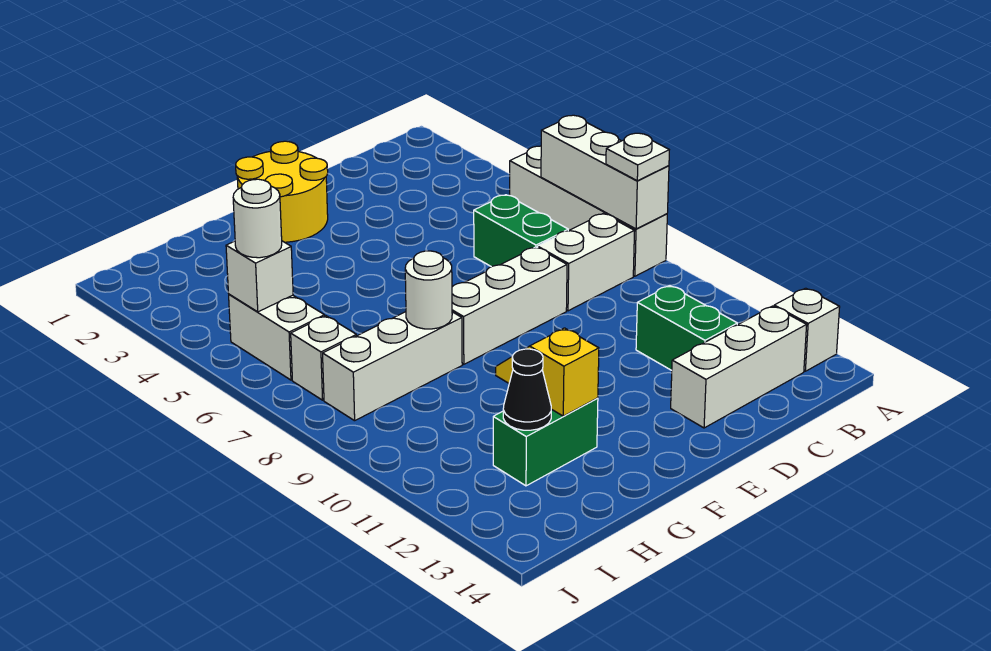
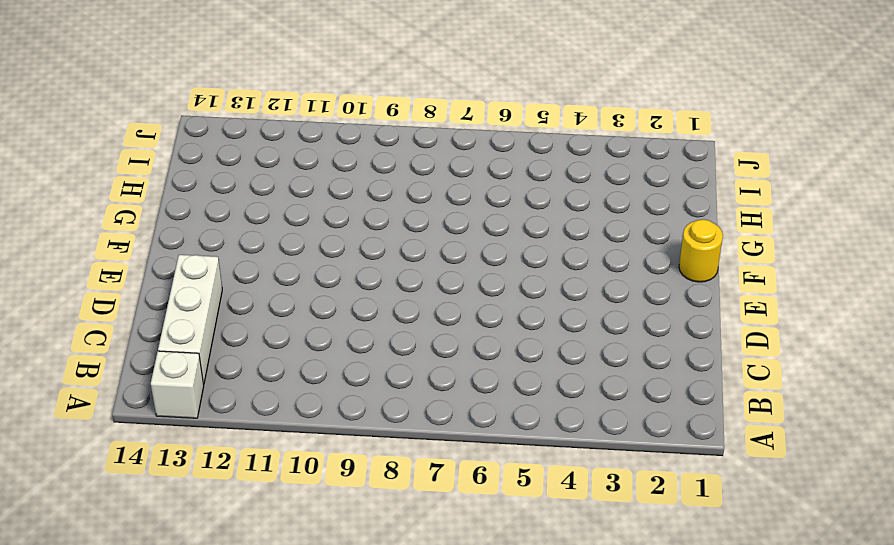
yellow round brick F1 level 1 -> yellow round brick E1:F2 level 1
none -> white brick A5:A8 level 1
none -> white brick B8:C8 level 1
none -> green brick C6:C7 level 1

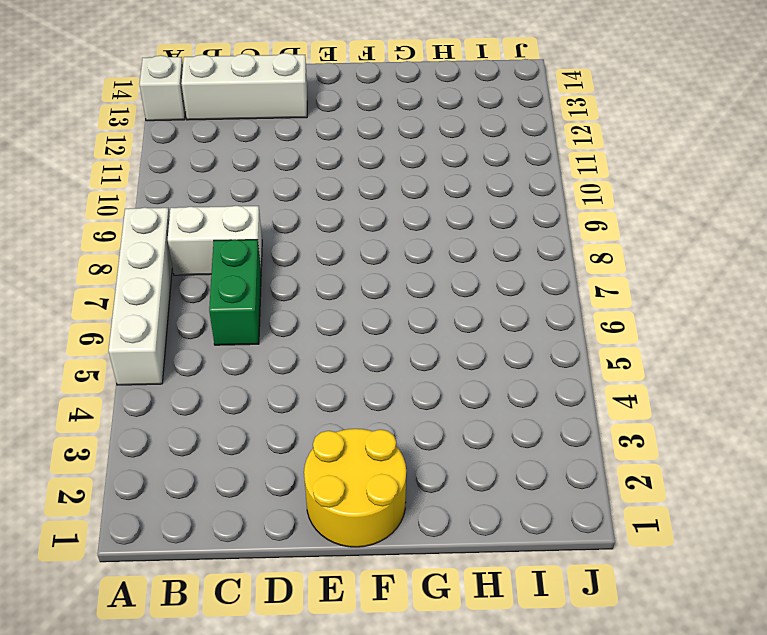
none -> green brick C11:C12 level 1
none -> white brick D8:F8 level 1
none -> white brick G8:I8 level 1

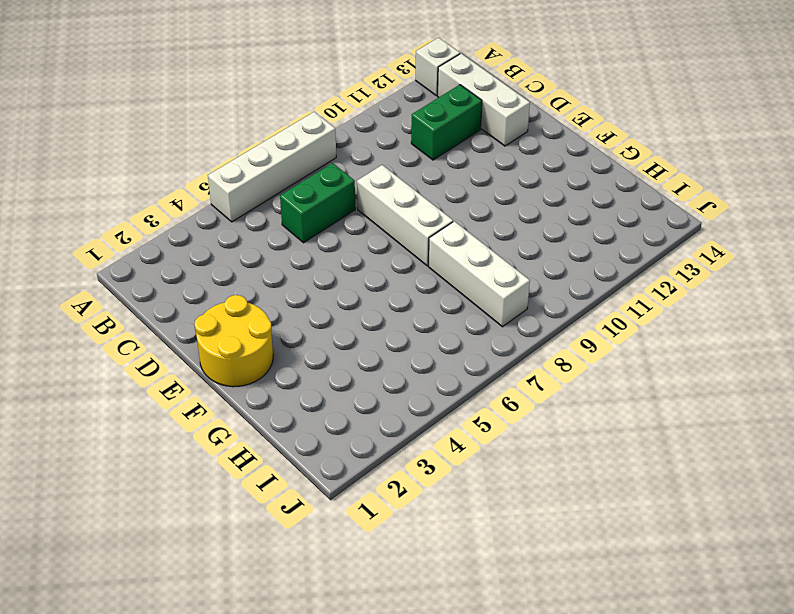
none -> white brick B8:C8 level 1
none -> green brick G12:H12 level 1
none -> white brick I5:I6 level 1

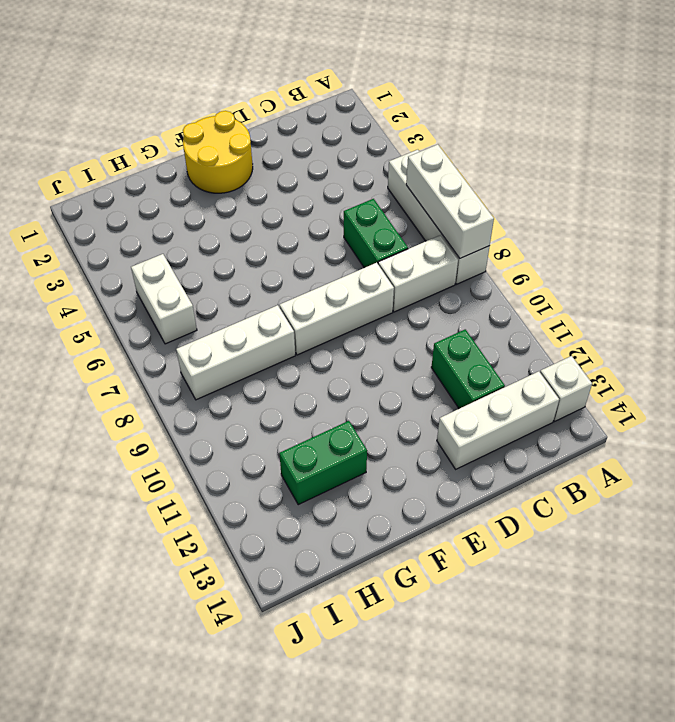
none -> white brick I7 level 1
none -> white round brick G8 level 2
none -> yellow slope G11:G12 level 2 top 12

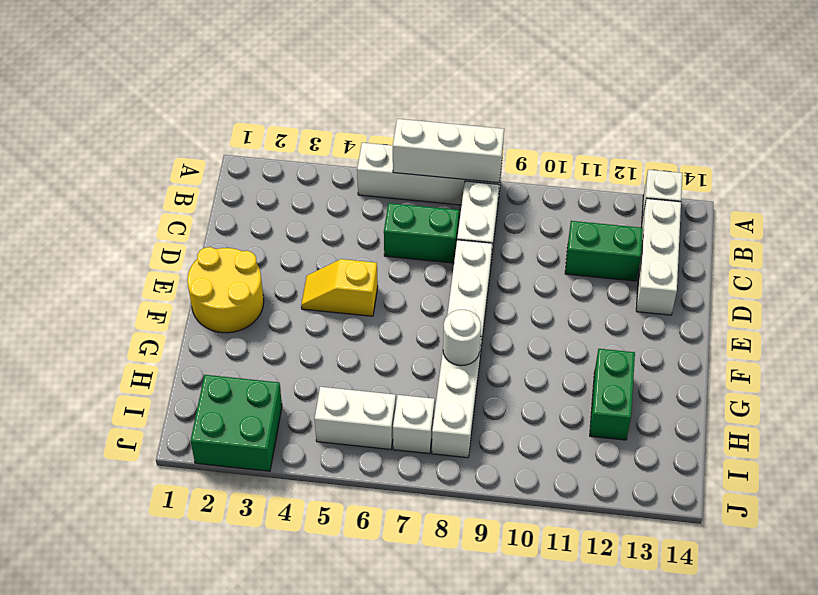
yellow slope E4:E5 level 1 top 5 -> yellow slope G11:G12 level 2 top 12
green brick I2:J3 level 1 -> none
none -> black cone H12 level 2
none -> white brick I5 level 2
none -> white plate A8 level 3

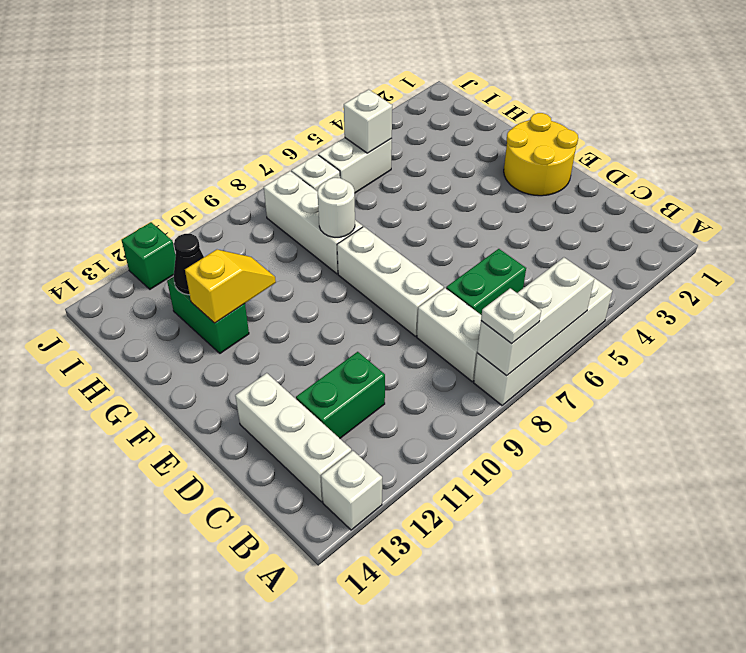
green brick J12 level 1 -> none
none -> white round brick I5 level 3

